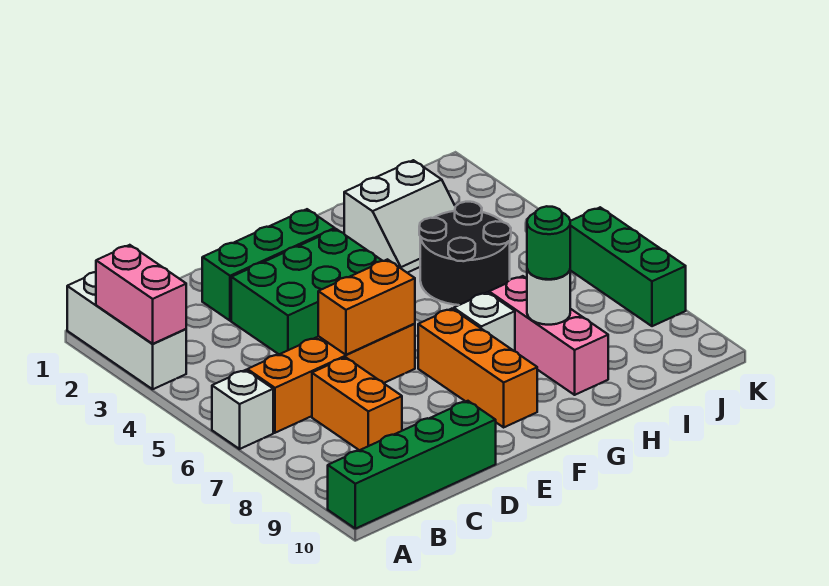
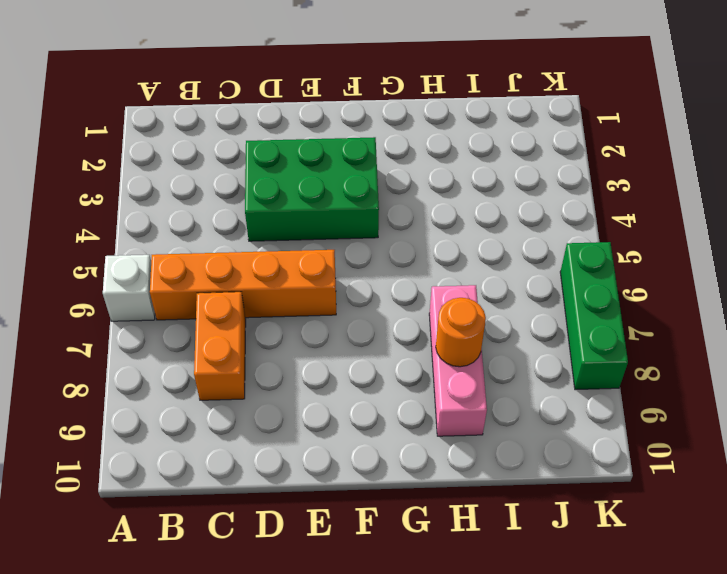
orange round brick H8 level 2 -> white round brick H8 level 2
none -> white brick A1:A3 level 1
none -> green brick A10:D10 level 1
none -> green brick D2:F2 level 1

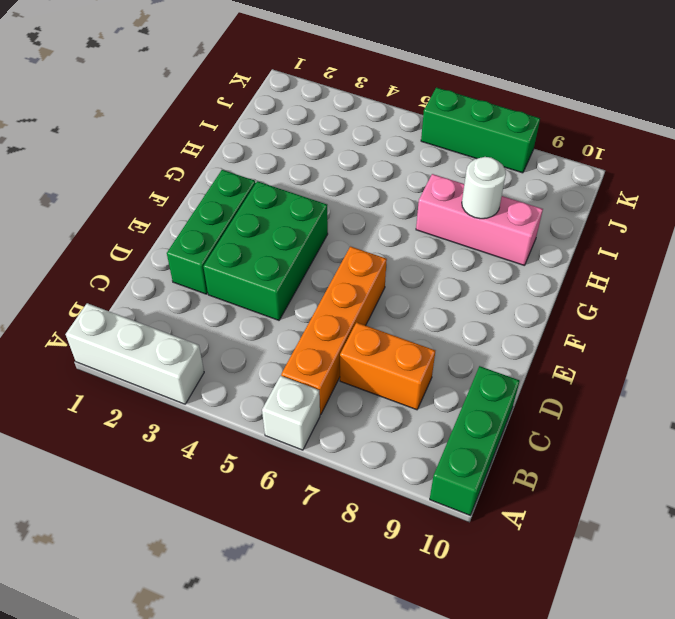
green brick A10:C10 level 1 -> green brick A10:D10 level 1
none -> orange brick F7:F9 level 1
none -> white brick G7 level 1
none -> white slope H2:I3 level 1 top 2

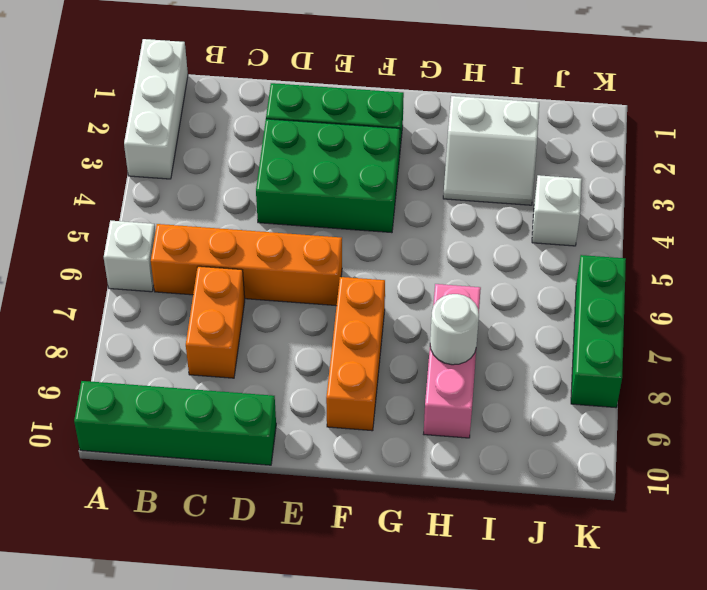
white brick J4 level 1 -> white brick G7 level 1
none -> black round brick H4:I5 level 1
none -> pink brick A2:A3 level 2
none -> orange brick D6:E6 level 2

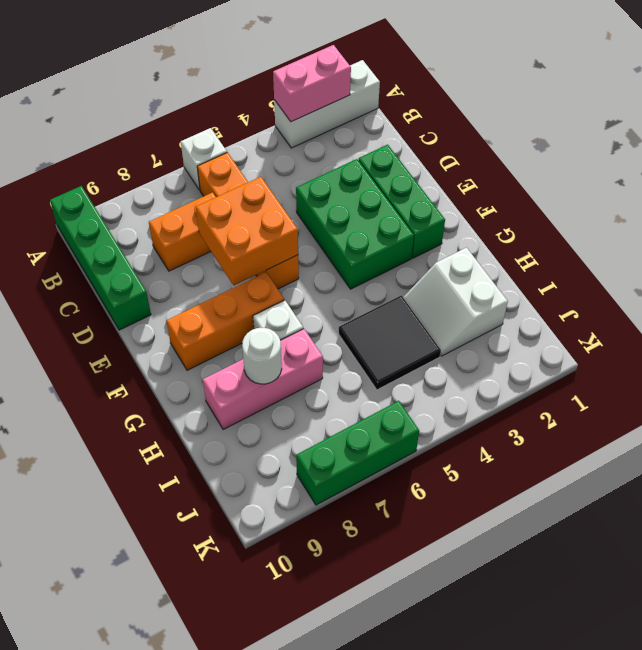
orange brick D6:E7 level 2 -> orange brick D6:E6 level 2
black tile H4:I5 level 1 -> black round brick H4:I5 level 1
none -> green round brick H8 level 3

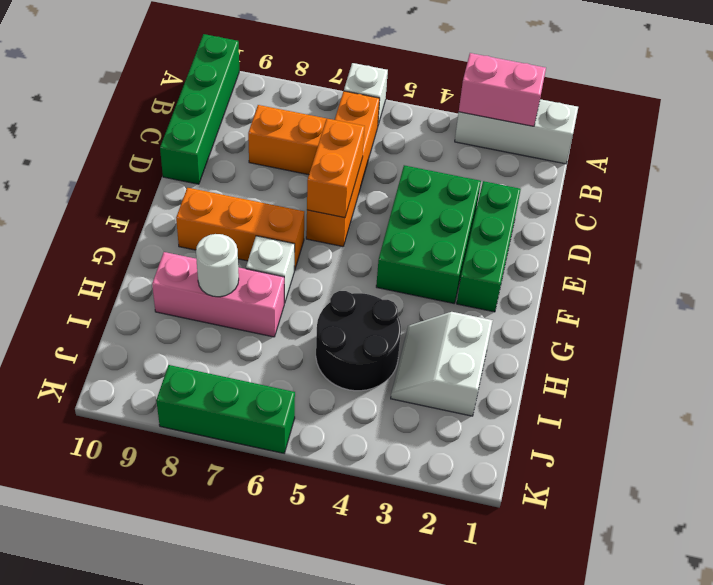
none -> green round brick H8 level 3

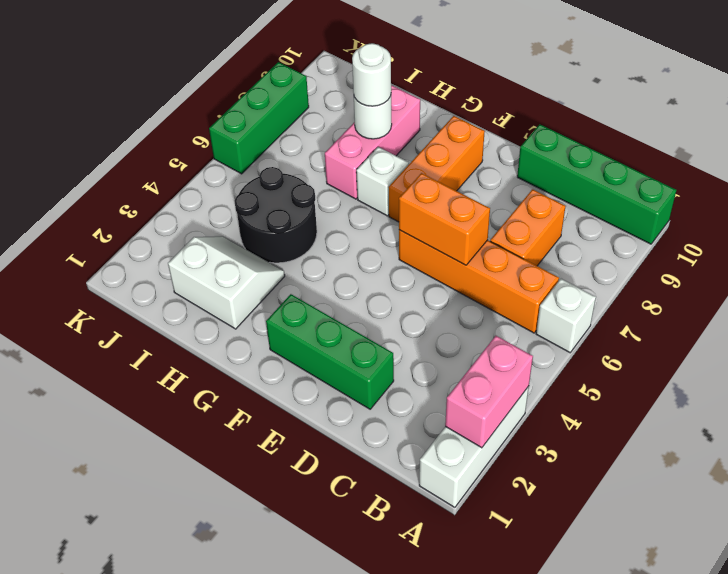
white round brick H8 level 3 -> green round brick H8 level 3
none -> green brick D3:F4 level 1

